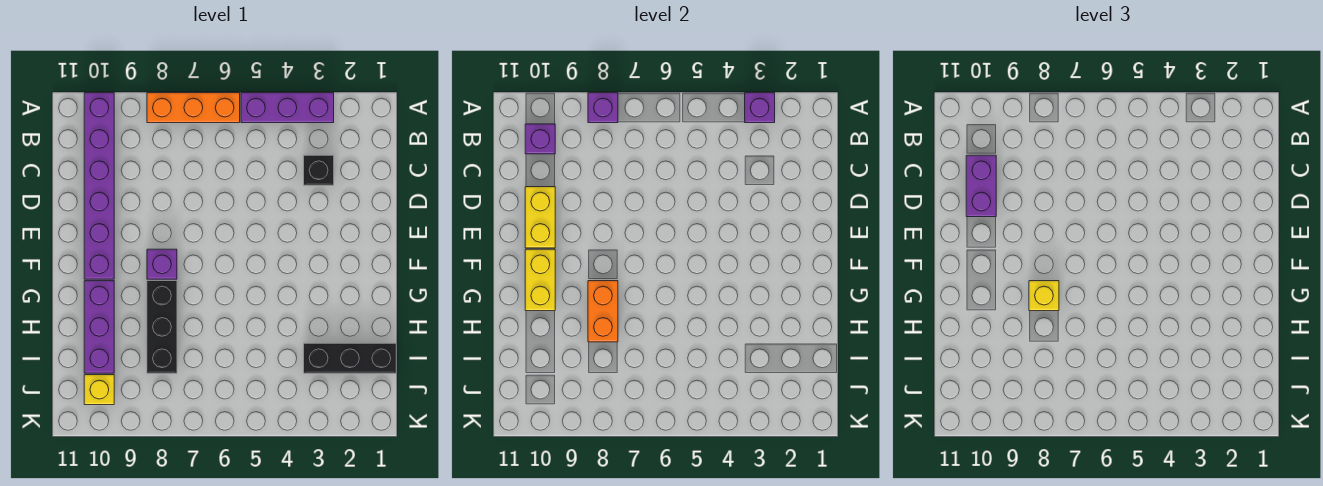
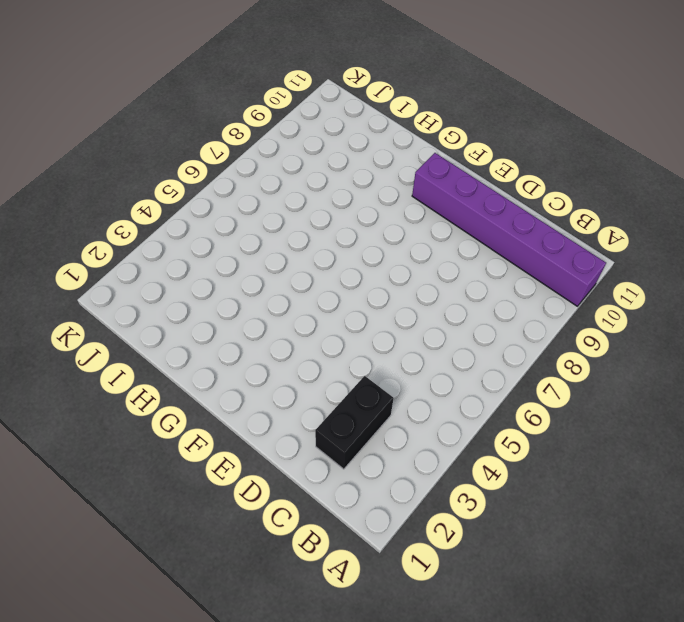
black brick C2:C3 level 1 -> black brick C3 level 1
none -> purple brick A3:A5 level 1
none -> orange brick A6:A8 level 1
none -> purple brick F8 level 1

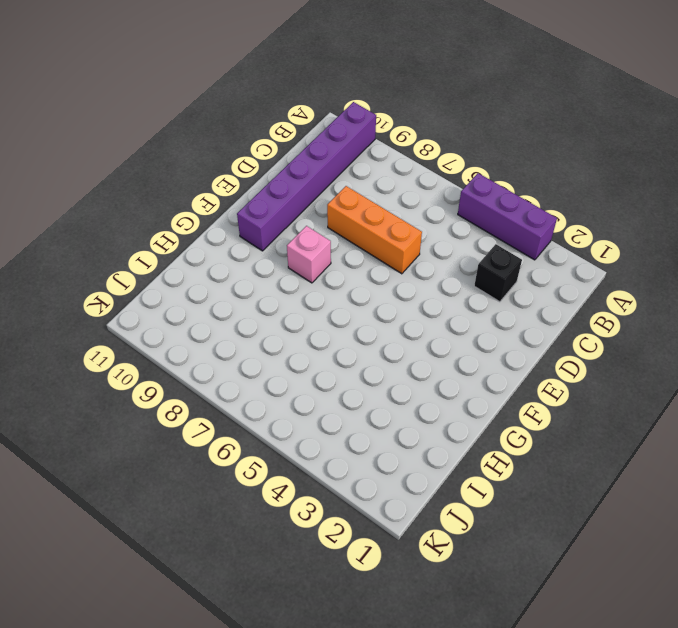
orange brick D6:D8 level 1 -> orange brick A6:A8 level 1
pink brick F8 level 1 -> purple brick F8 level 1
none -> black brick G8:I8 level 1
none -> purple brick G10:I10 level 1
none -> black brick I1:I3 level 1

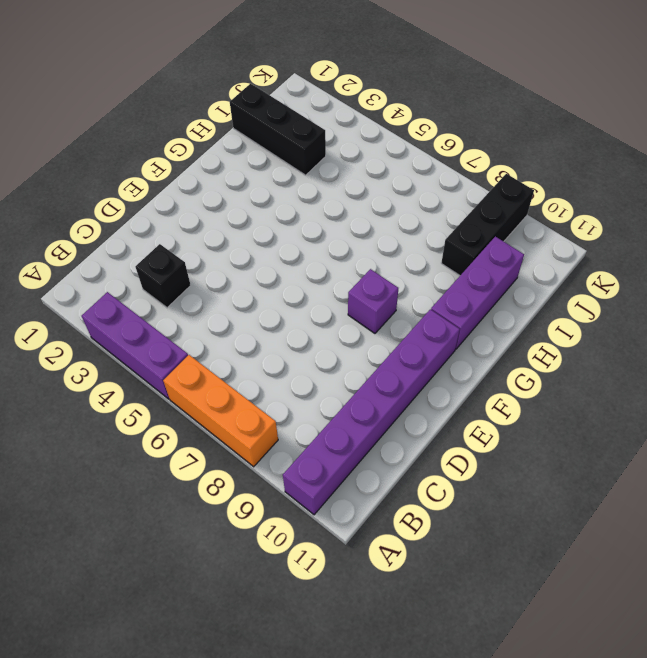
black brick I9:K9 level 1 -> black brick G8:I8 level 1
none -> yellow brick J10 level 1
none -> purple brick A3 level 2
none -> purple brick A8 level 2

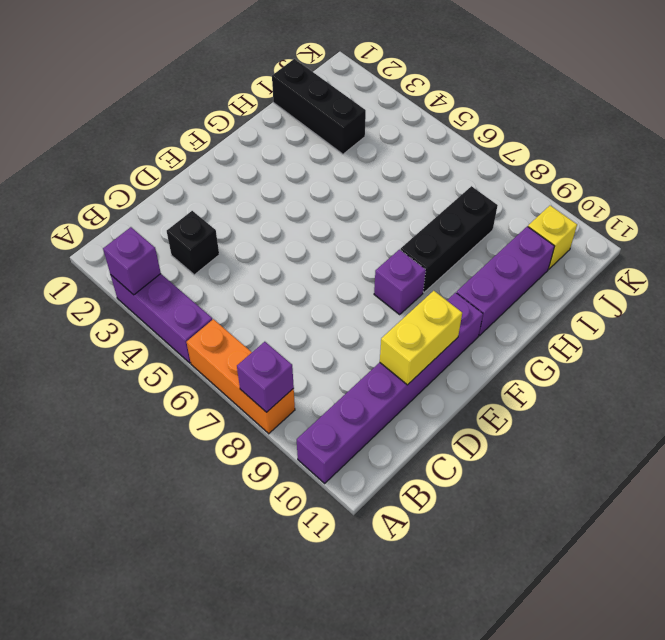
none -> purple brick B10 level 2
none -> yellow brick F10:G10 level 2
none -> orange brick G8:H8 level 2

